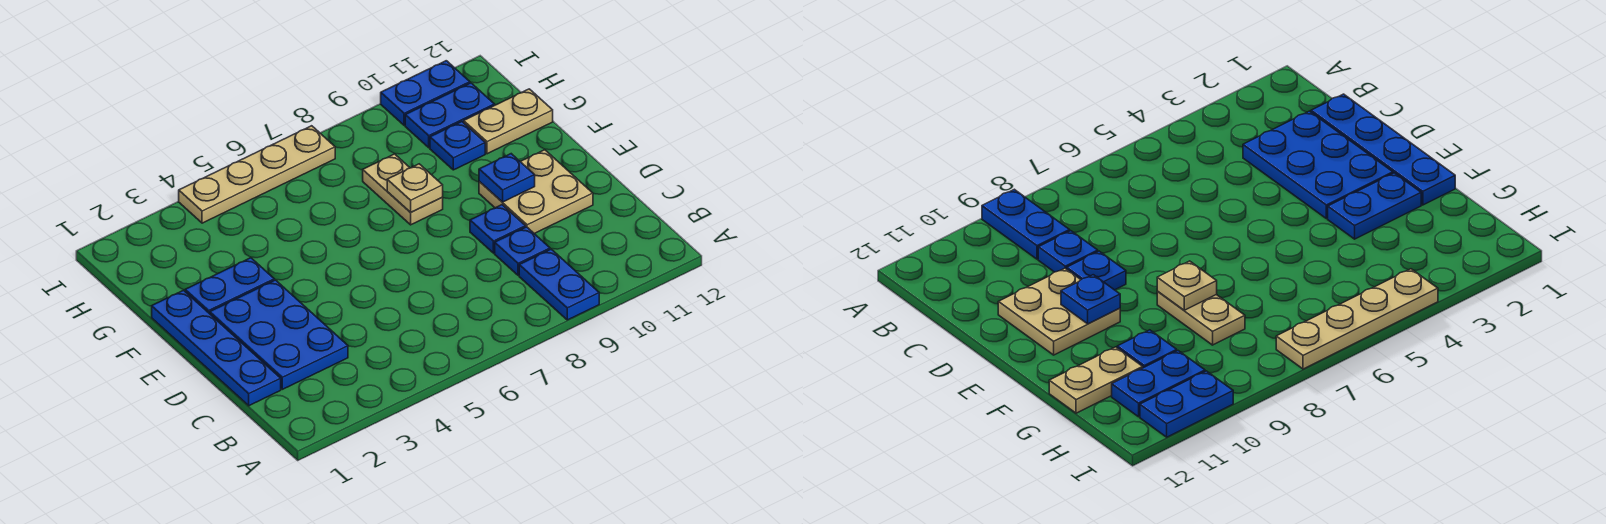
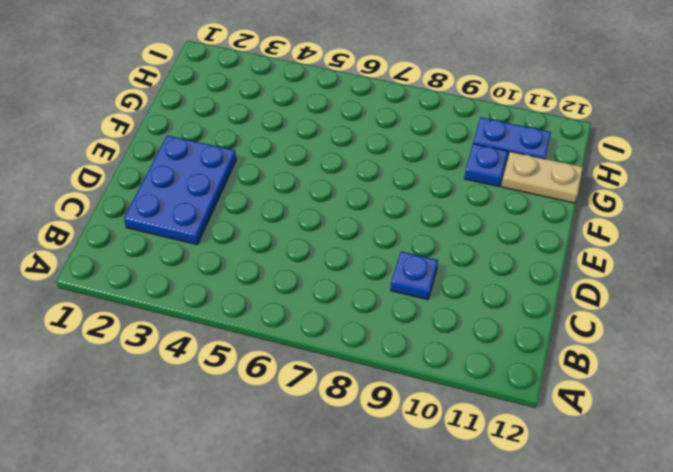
none -> blue plate A9:B9 level 1
none -> blue plate C1:F1 level 1
none -> blue plate D9 level 1

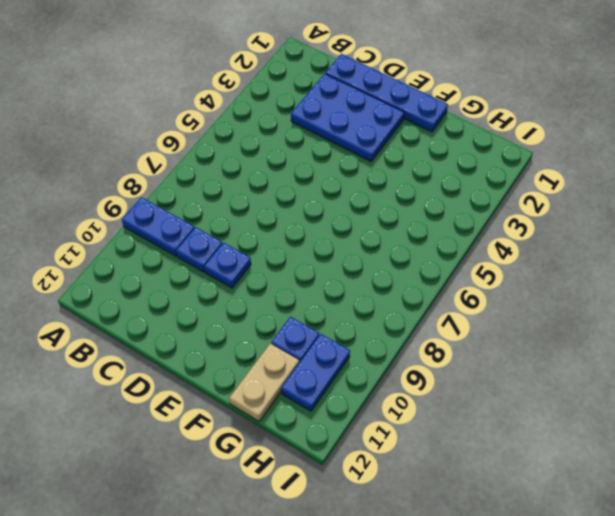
none -> tan plate D10:E11 level 1
none -> blue plate F2:F3 level 1
none -> tan plate F8:G8 level 1

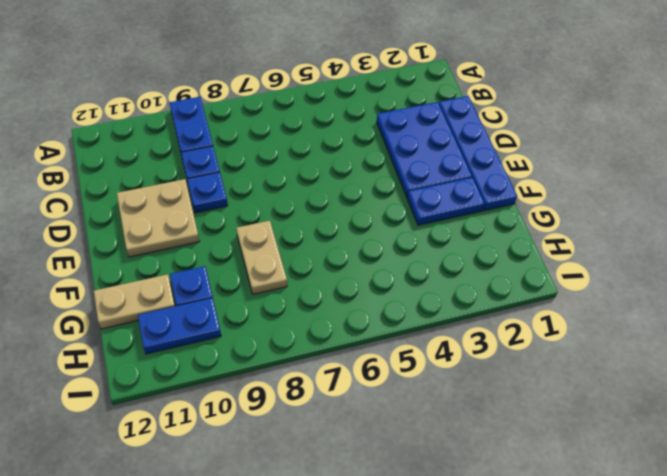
none -> tan plate I4:I7 level 1
none -> blue plate I10:I11 level 1
none -> blue plate E10 level 2

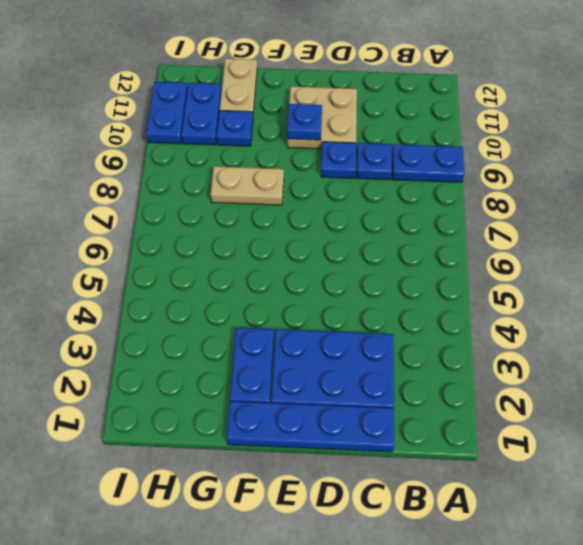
none -> tan plate I4:I7 level 1
none -> tan plate F8 level 2

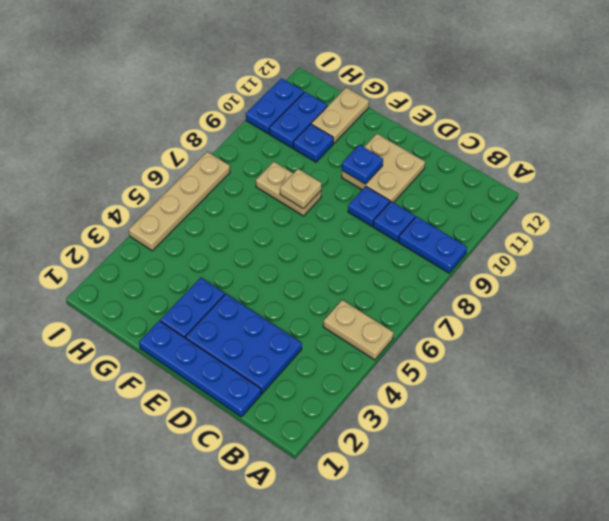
tan plate A5:B5 level 1 -> none

